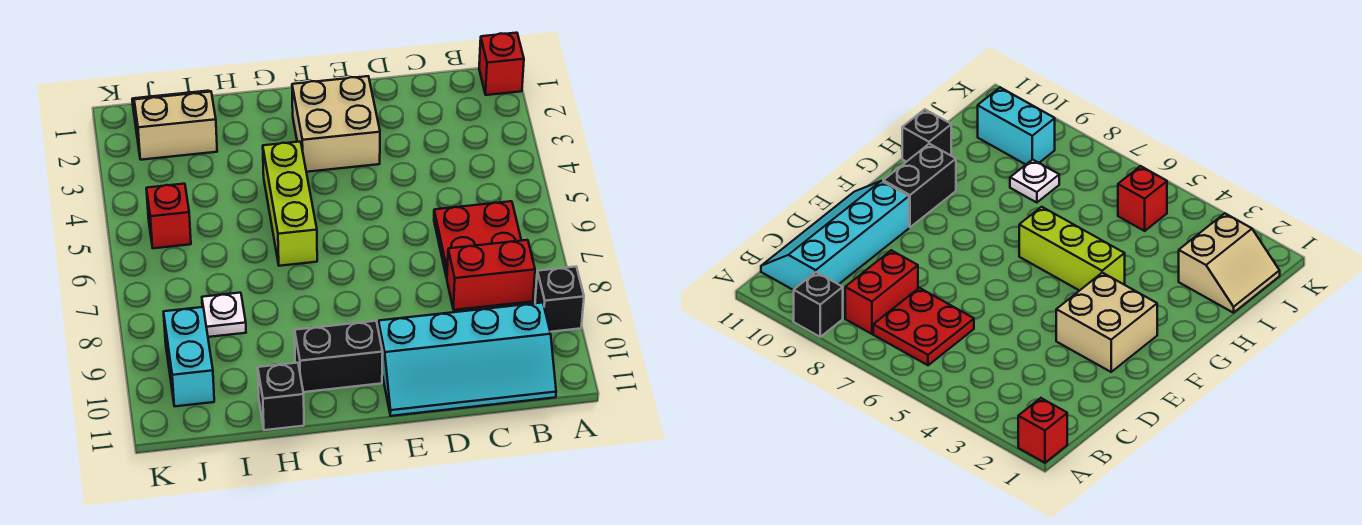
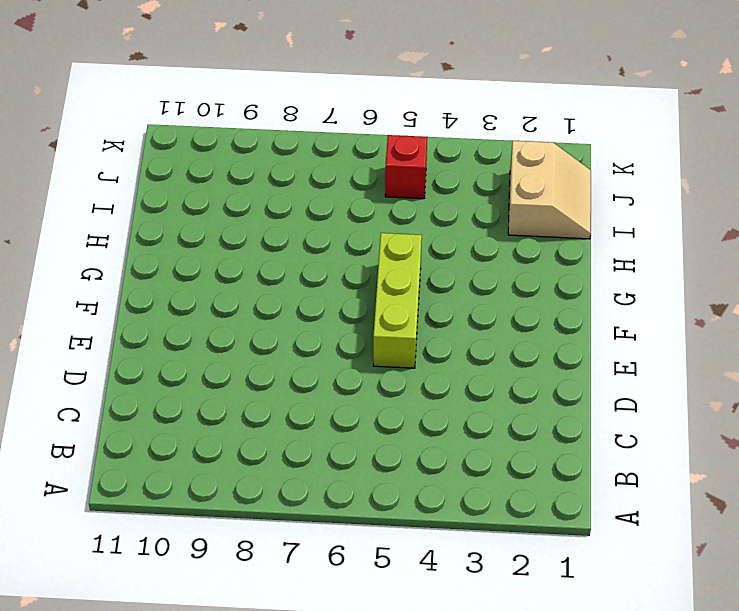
lime brick E5:G5 level 1 -> lime brick G4:G6 level 1
none -> red brick A1 level 1
none -> black brick A9 level 1
none -> red plate B6:C7 level 1

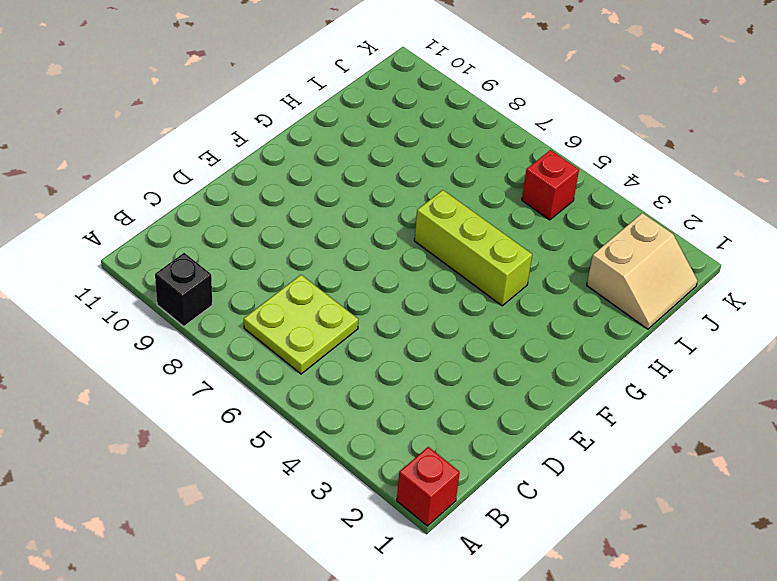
lime plate B6:C7 level 1 -> red plate B6:C7 level 1
none -> red brick B8:C8 level 1
none -> cyan slope B10:E11 level 1 top 10
none -> tan brick E2:F3 level 1

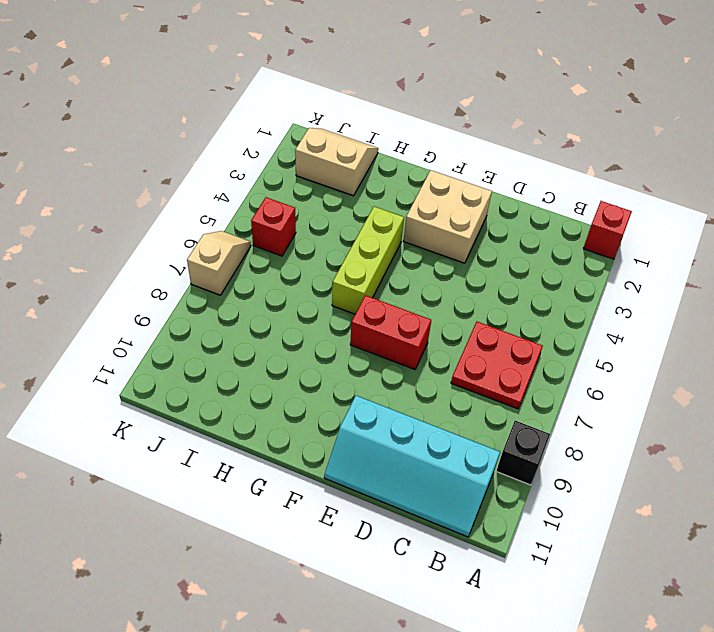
red brick E7:F7 level 1 -> red brick B8:C8 level 1
tan slope K6:K7 level 1 top 7 -> none
none -> black brick F10:G10 level 1
none -> black brick H11 level 1
none -> white plate I8 level 1

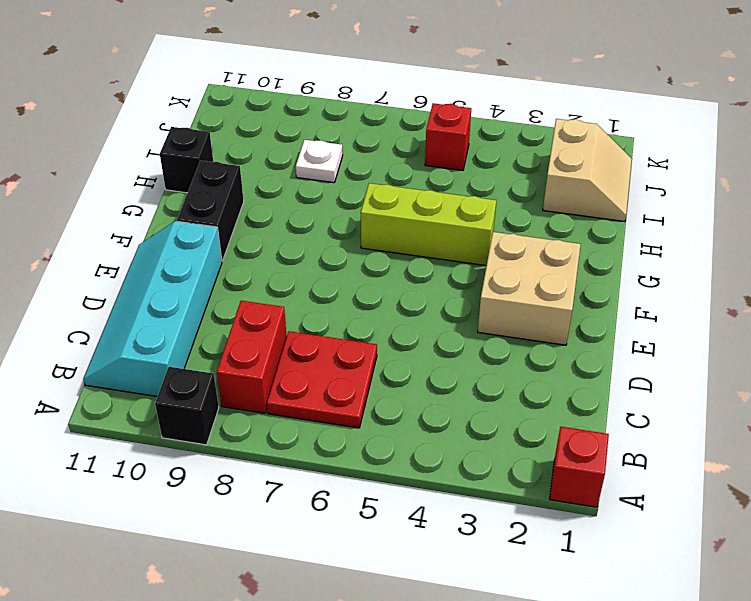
none -> cyan brick J9:J10 level 1

